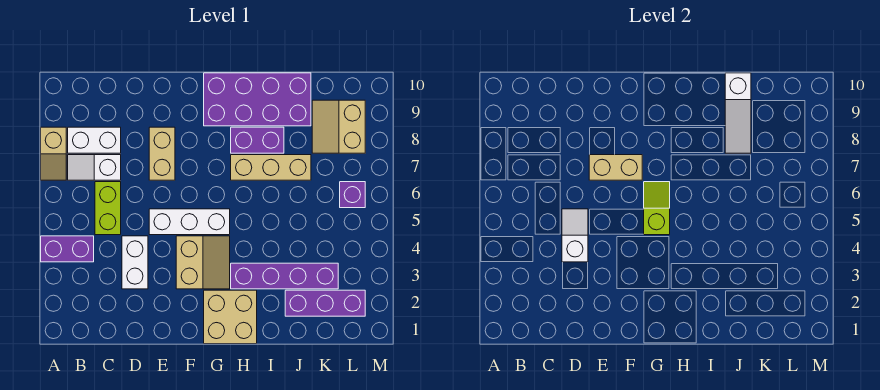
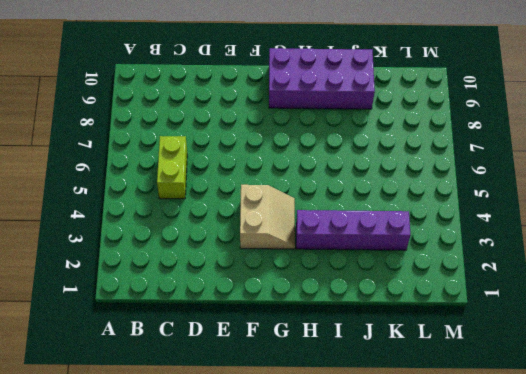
none -> purple brick A4:B4 level 1
none -> tan slope A7:A8 level 1 top 8
none -> white slope B7:C7 level 1 top C

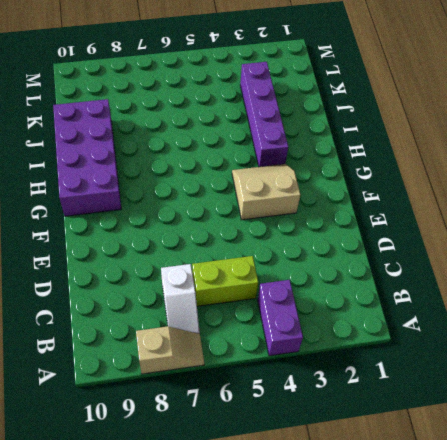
none -> white brick B8:C8 level 1
none -> white brick D3:D4 level 1
none -> white brick E5:G5 level 1

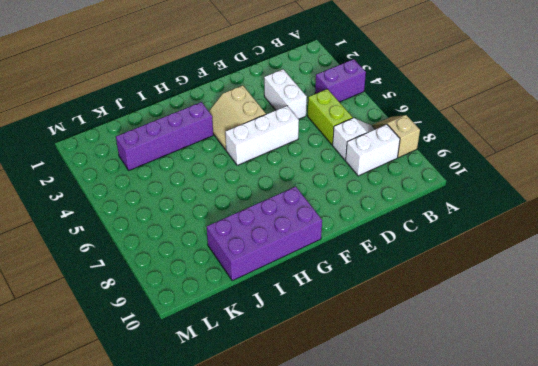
none -> tan brick E7:E8 level 1
none -> tan brick G1:H2 level 1
none -> tan brick H7:J7 level 1

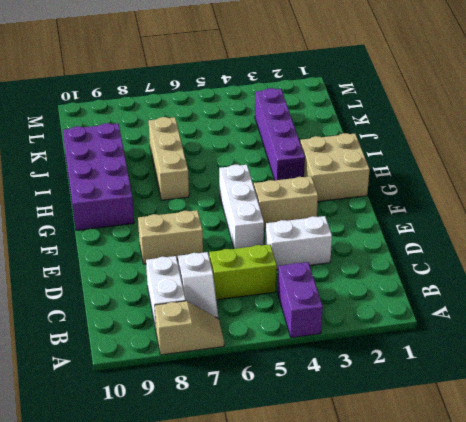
none -> purple brick H8:I8 level 1
none -> purple brick J2:L2 level 1
none -> tan slope K8:L9 level 1 top L

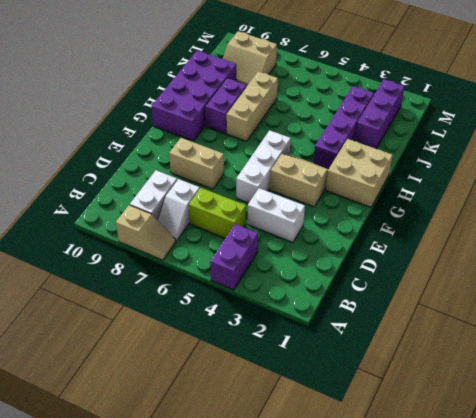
none -> purple brick L6 level 1
none -> white slope D4:D5 level 2 top 4
none -> tan brick E7:F7 level 2

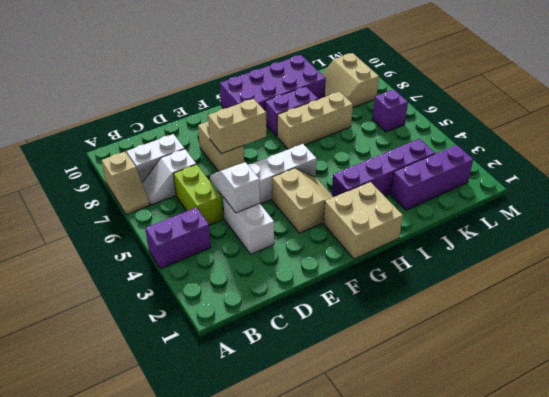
none -> lime slope G5:G6 level 2 top 5
none -> white slope J8:J10 level 2 top 10

